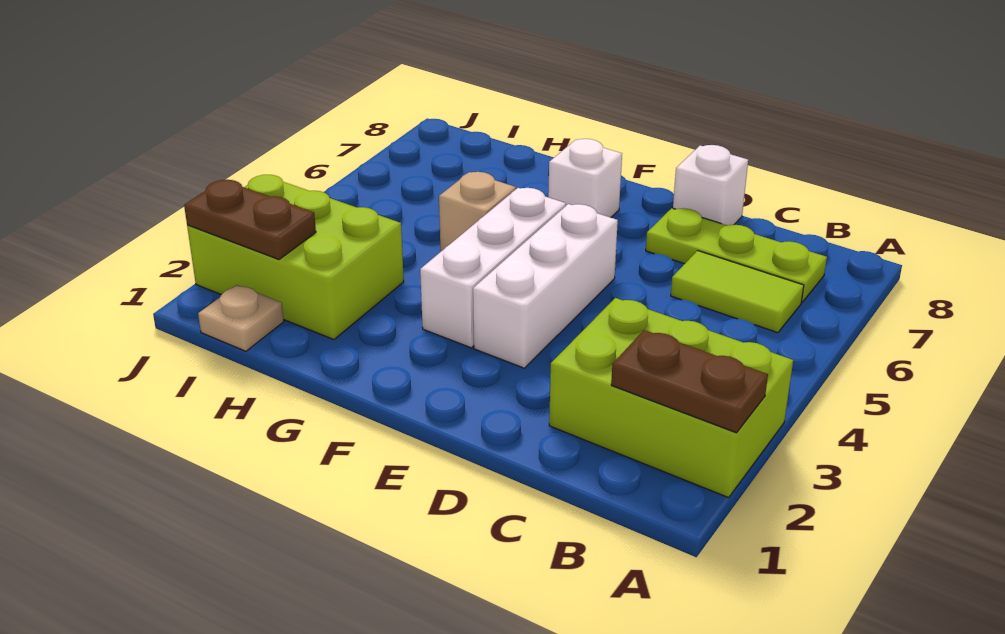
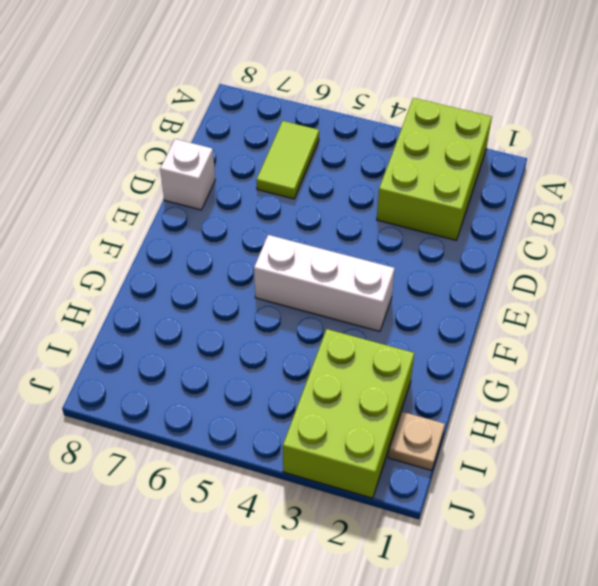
none -> lime plate B7:D7 level 1
none -> white brick E3:E5 level 1
none -> white brick F7 level 1

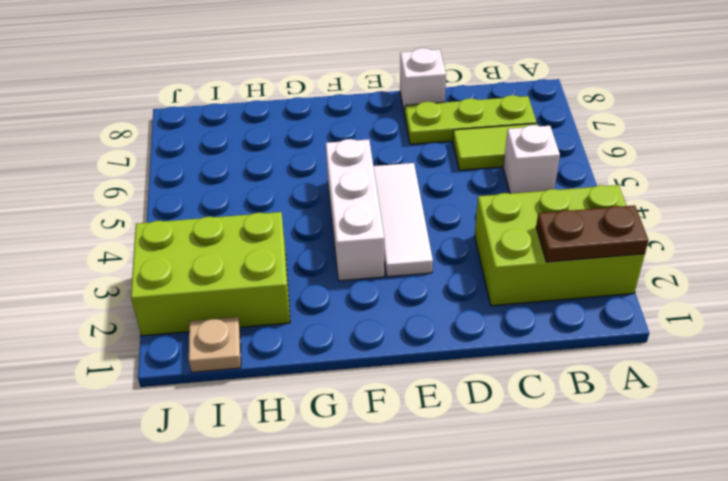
white brick B5 level 1 -> white brick F7 level 1
white tile E3:E5 level 1 -> white brick E3:E5 level 1
none -> tan brick G5 level 1
none -> brown plate I2:J2 level 2

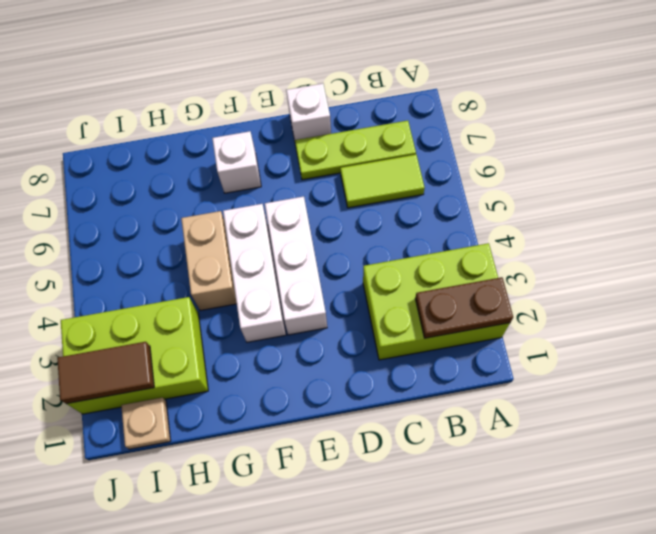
tan brick G4:G5 level 1 -> tan brick G5 level 1
brown tile I2:J2 level 2 -> brown plate I2:J2 level 2

